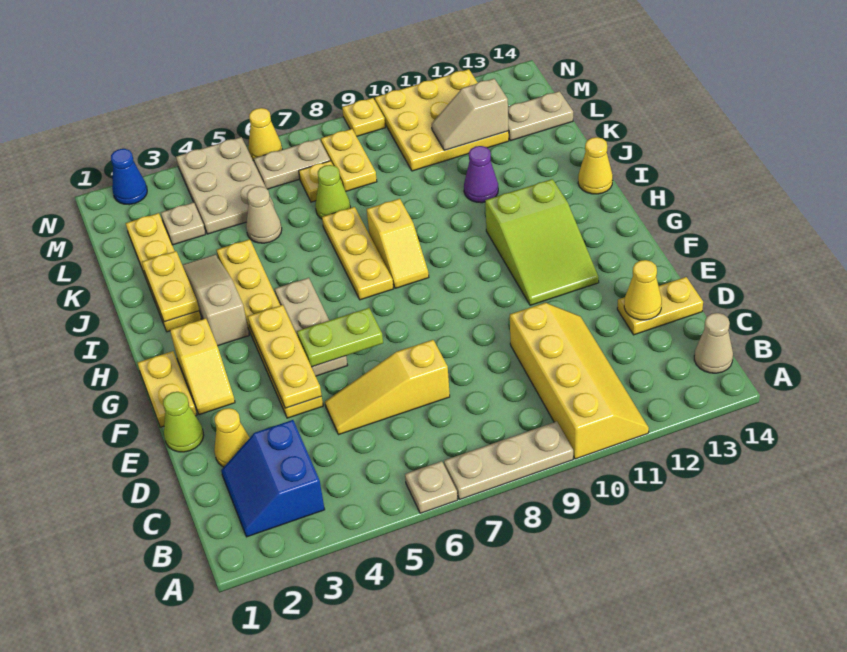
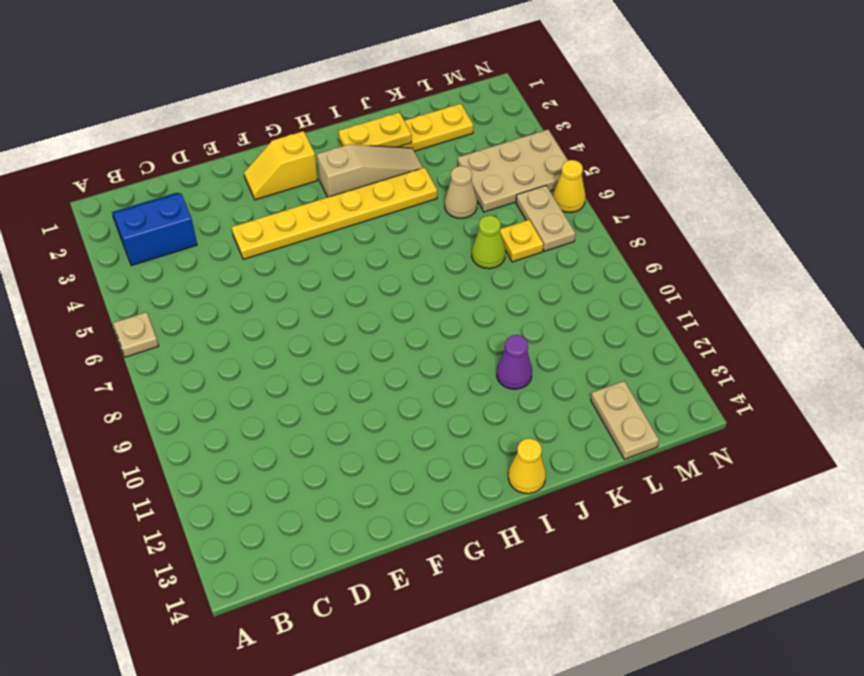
none -> tan plate A7:A9 level 1
none -> yellow slope A10:D11 level 1 top 10
none -> tan cone B14 level 1
none -> yellow cone D2 level 1

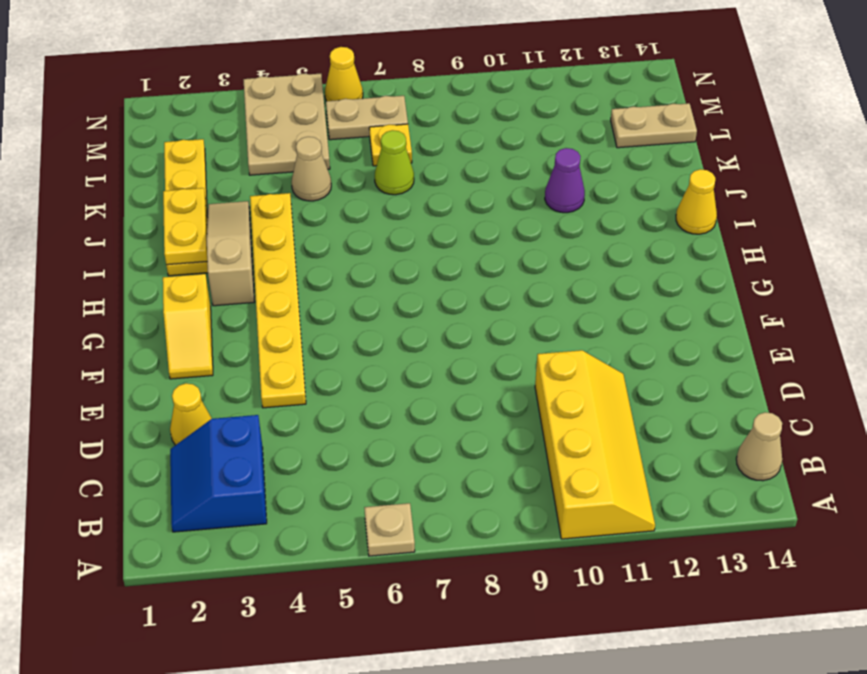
none -> tan plate A7:A9 level 1
none -> yellow slope D5:D7 level 1 top 7
none -> yellow plate D13:D14 level 1
none -> lime cone E1 level 1

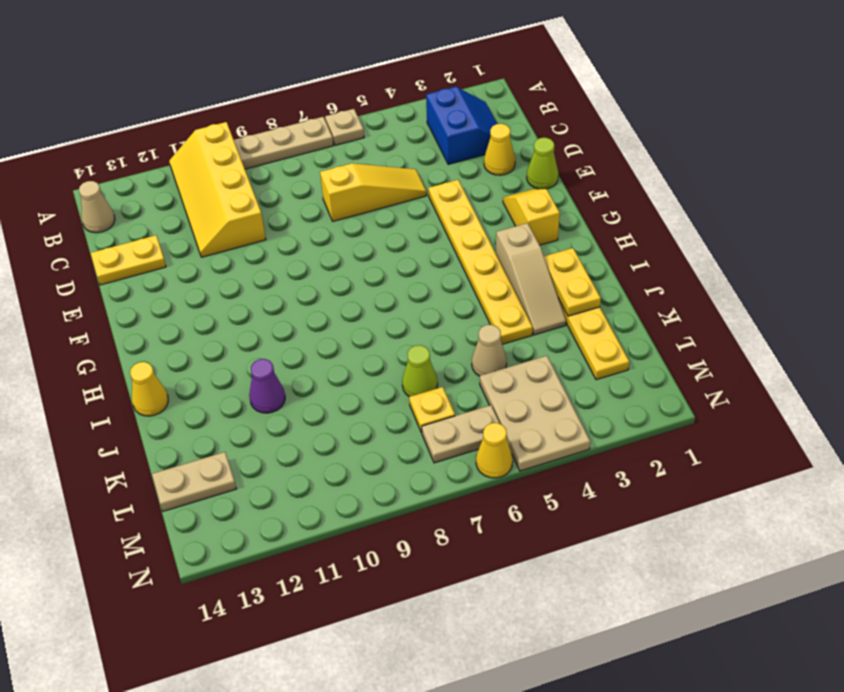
none -> yellow plate F1:G1 level 1
none -> tan plate F5:H5 level 1
none -> lime slope F11:H12 level 1 top H
none -> yellow plate H7:J7 level 1

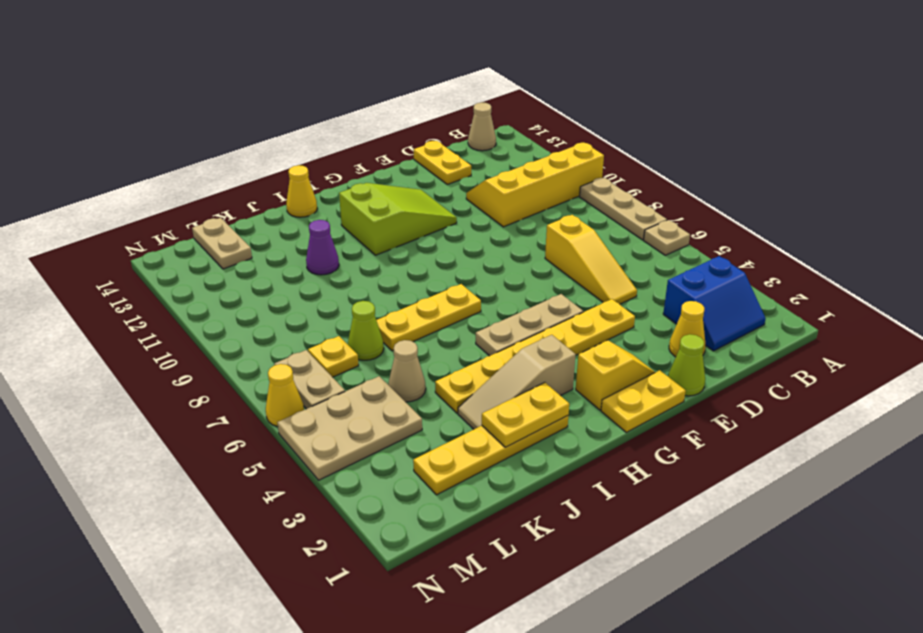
none -> yellow slope H8:I8 level 1 top I
none -> tan plate L3 level 1
none -> yellow plate L8:M8 level 1
none -> yellow plate L10:N12 level 1

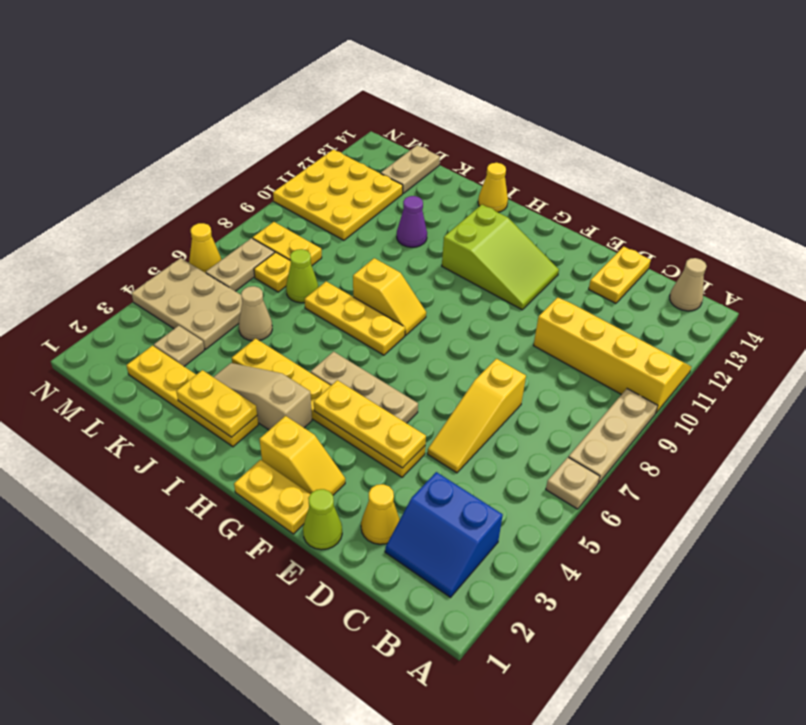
none -> blue cone N2 level 1
none -> yellow plate N9 level 1
none -> yellow cone D13 level 2
none -> lime plate F5:F6 level 2

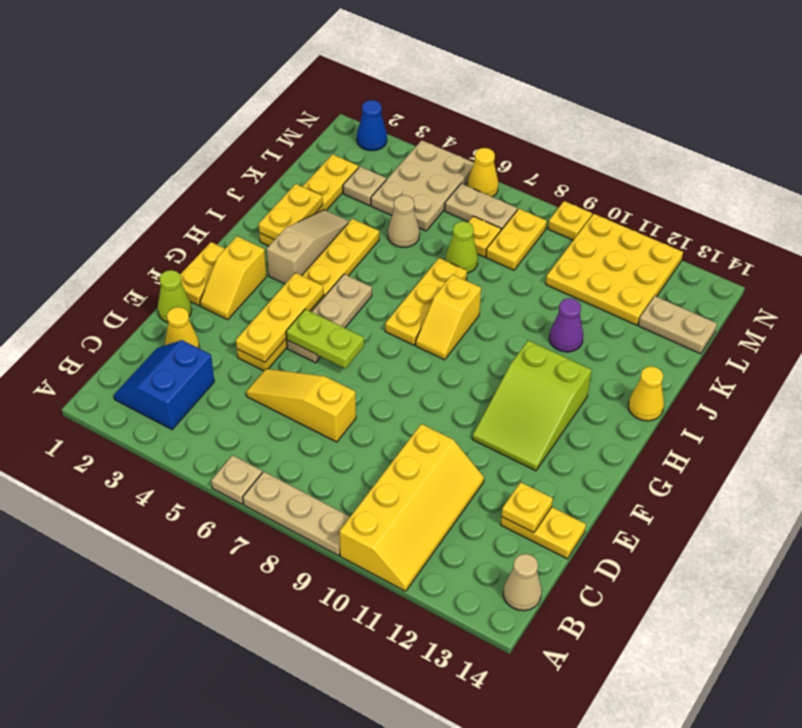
yellow plate D13 level 2 -> yellow cone D13 level 2
none -> tan slope L11:L12 level 2 top 12

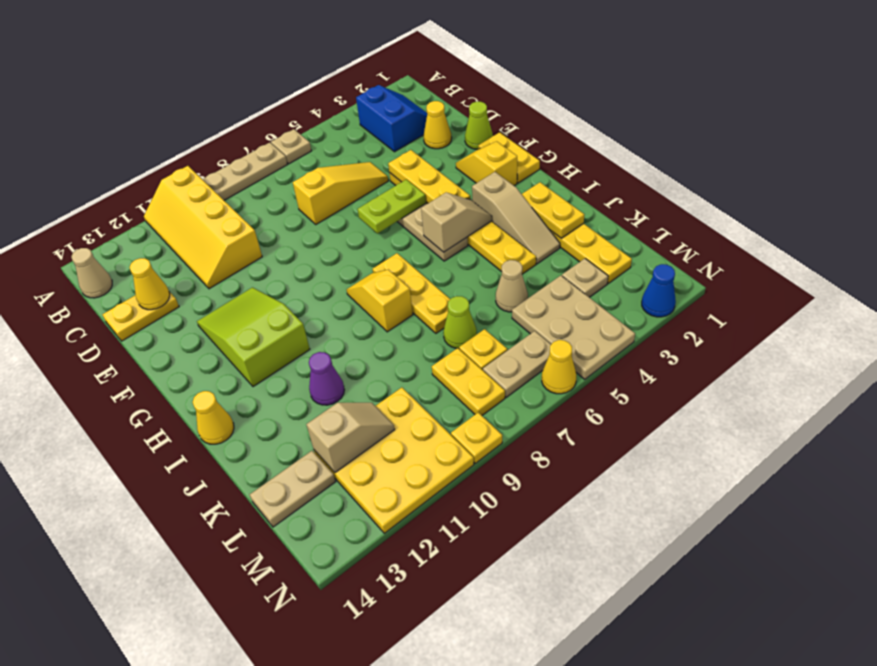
tan slope H4:H5 level 2 top 5 -> none

